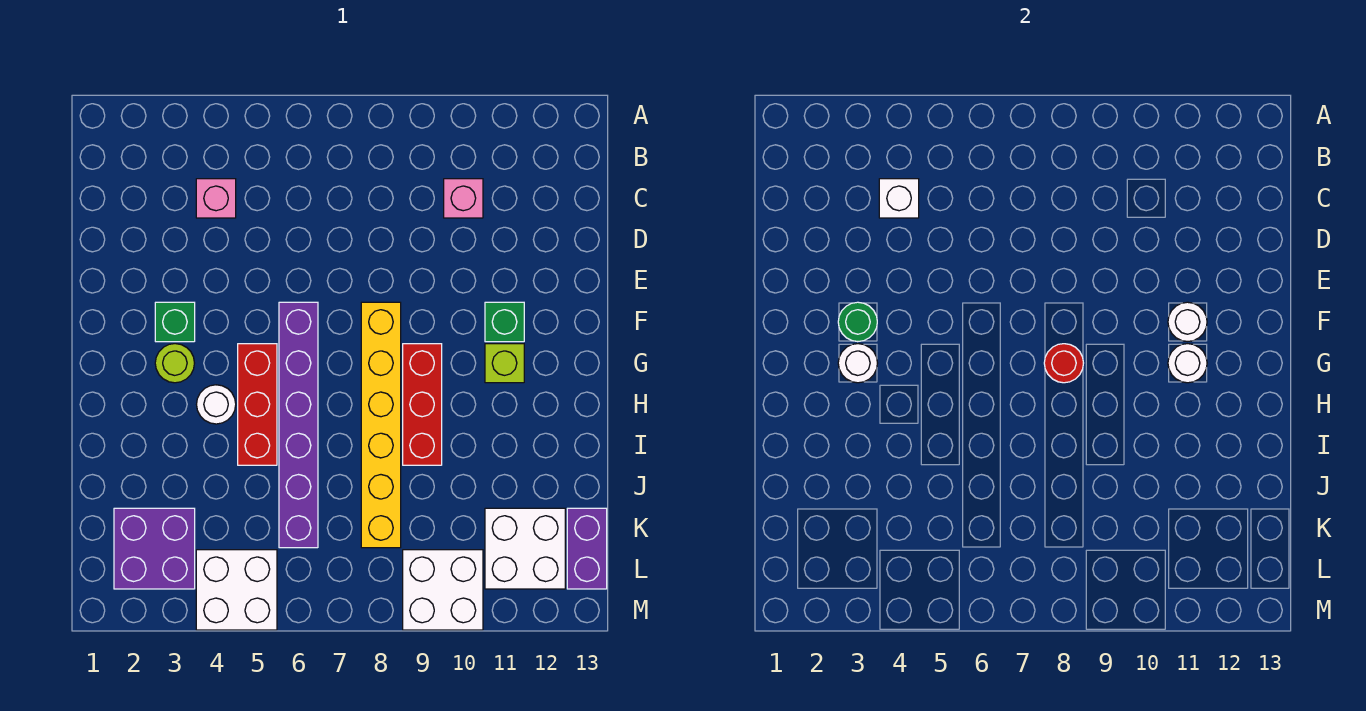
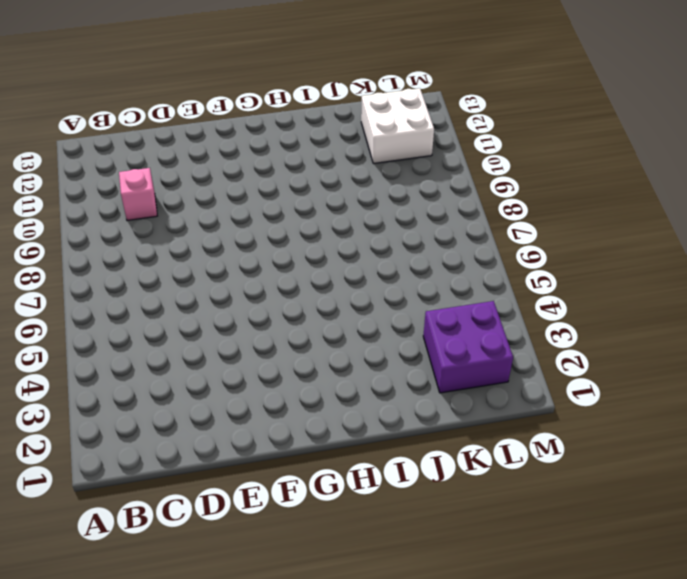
none -> pink brick C4 level 1
none -> green brick F3 level 1
none -> purple brick F6:K6 level 1

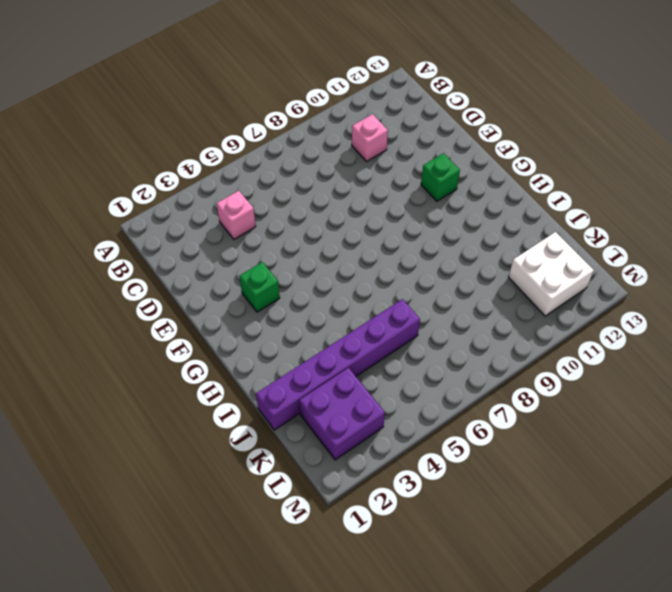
purple brick J1:J6 level 1 -> purple brick F6:K6 level 1
none -> yellow brick F8:K8 level 1
none -> lime round brick G3 level 1
none -> red brick G5:I5 level 1

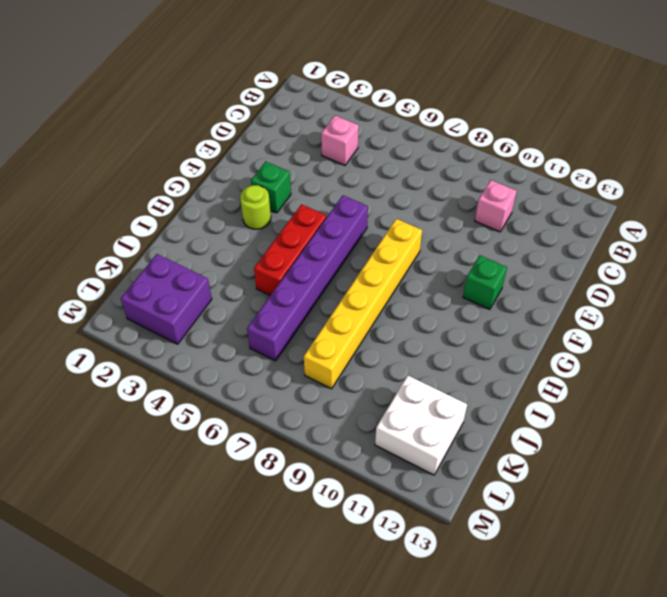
none -> red brick G9:I9 level 1
none -> lime brick G11 level 1
none -> white round brick H4 level 1

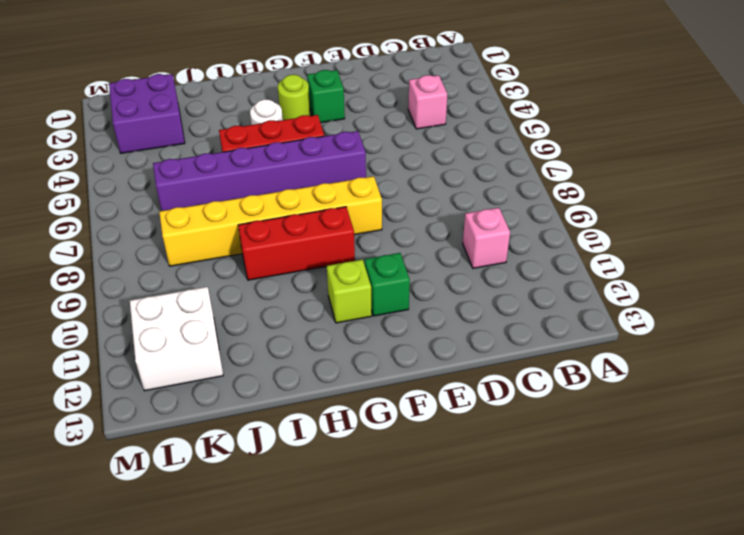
none -> purple brick K13:L13 level 1
none -> white brick L4:M5 level 1
none -> white brick L9:M10 level 1

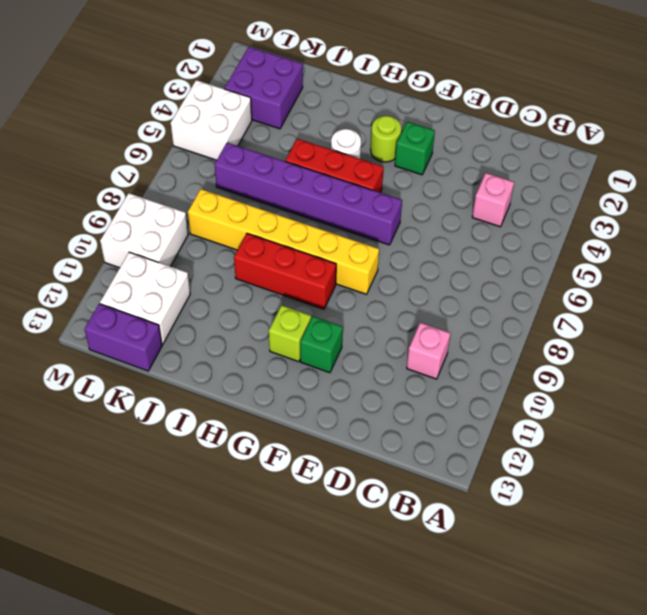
none -> white brick C4 level 2
none -> green round brick F3 level 2
none -> white round brick F11 level 2

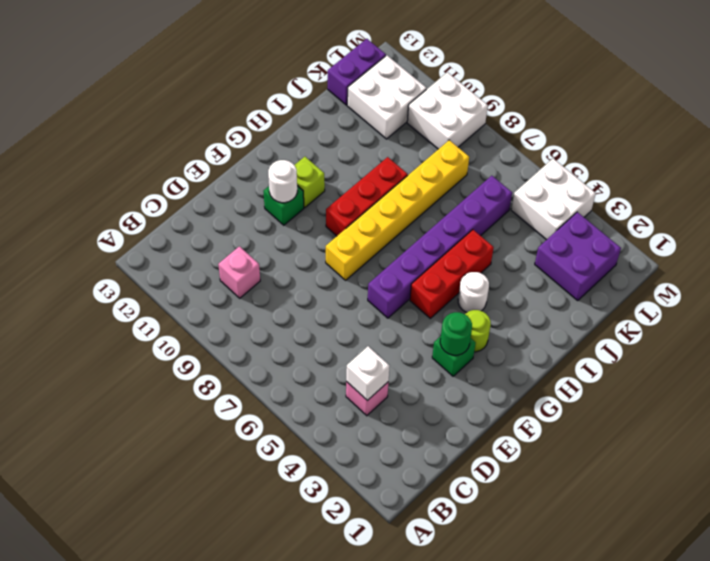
none -> white round brick G3 level 2
none -> red round brick G8 level 2
none -> white round brick G11 level 2

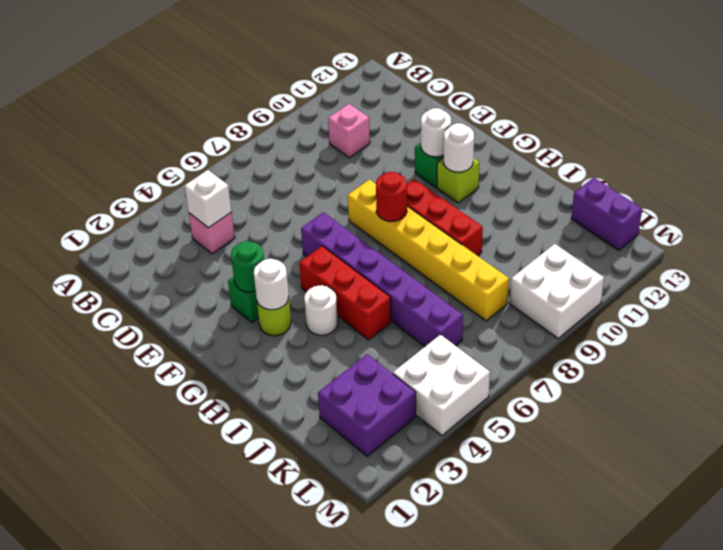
none -> white brick K11:L12 level 1

